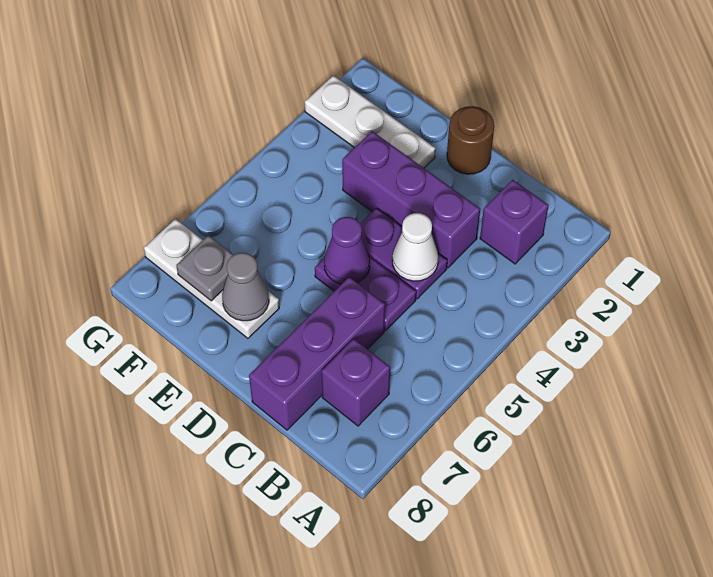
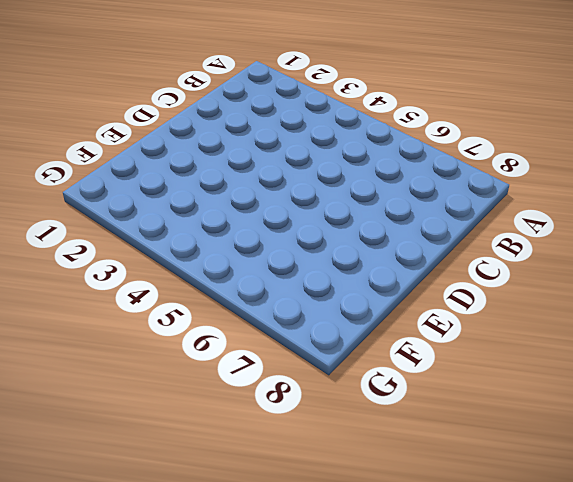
none -> purple brick B2 level 1
none -> purple brick B7 level 1
none -> purple brick C3:E3 level 1

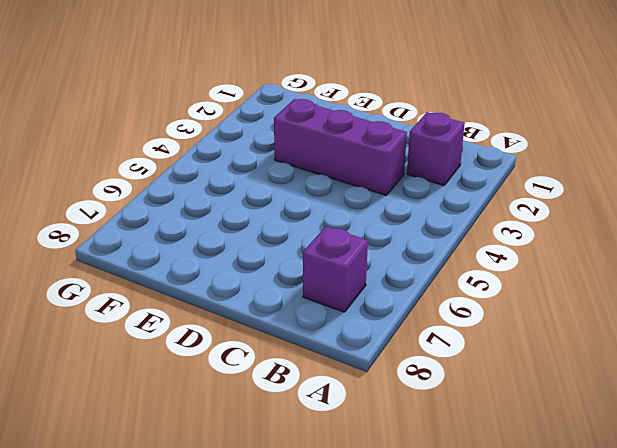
none -> purple plate C4:D4 level 1
none -> purple plate C5:D5 level 1
none -> purple brick C6:C8 level 1

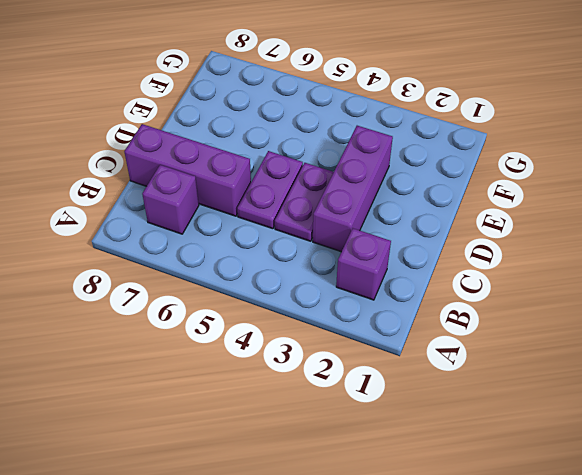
none -> brown round brick D1 level 1
none -> white plate E2:G2 level 1
none -> white plate E7:G7 level 1

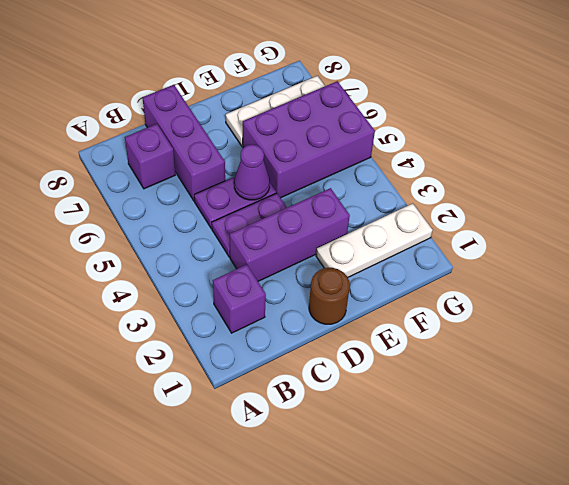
purple brick E5:G6 level 1 -> none
none -> white cone C4 level 2
none -> grey cone E7 level 2
none -> grey plate F7 level 2

